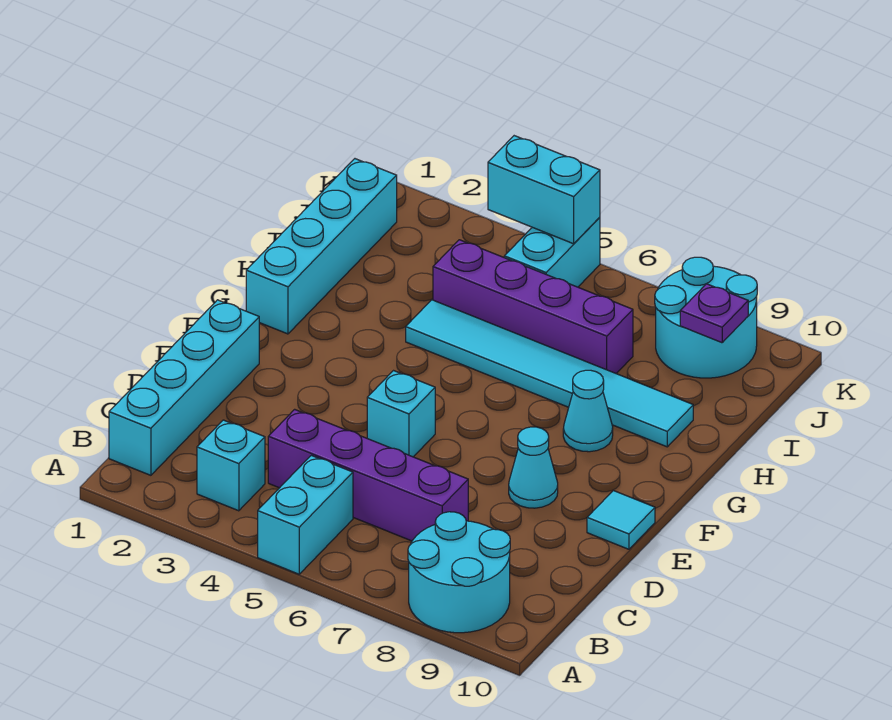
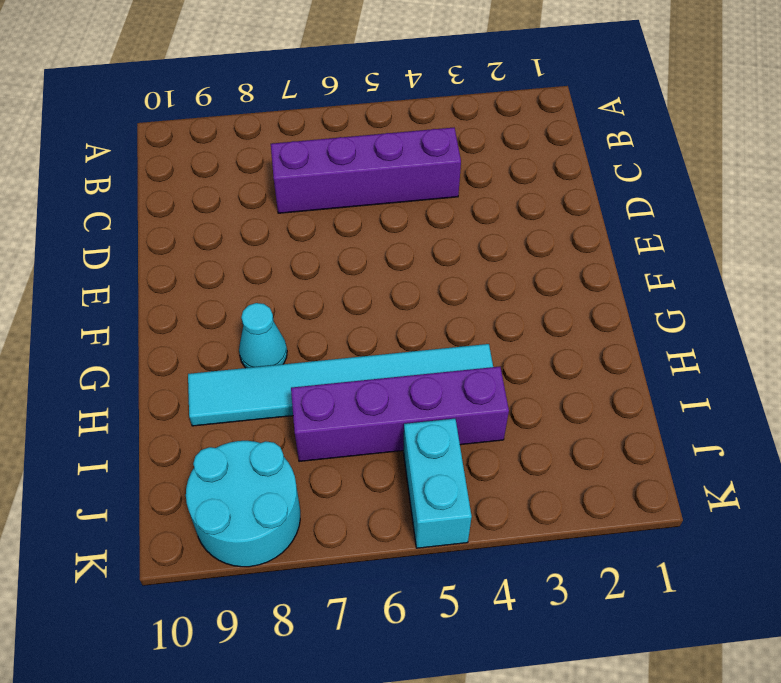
none -> cyan brick A5:B5 level 1
none -> cyan round brick A8:B9 level 1
none -> cyan brick B1:E1 level 1

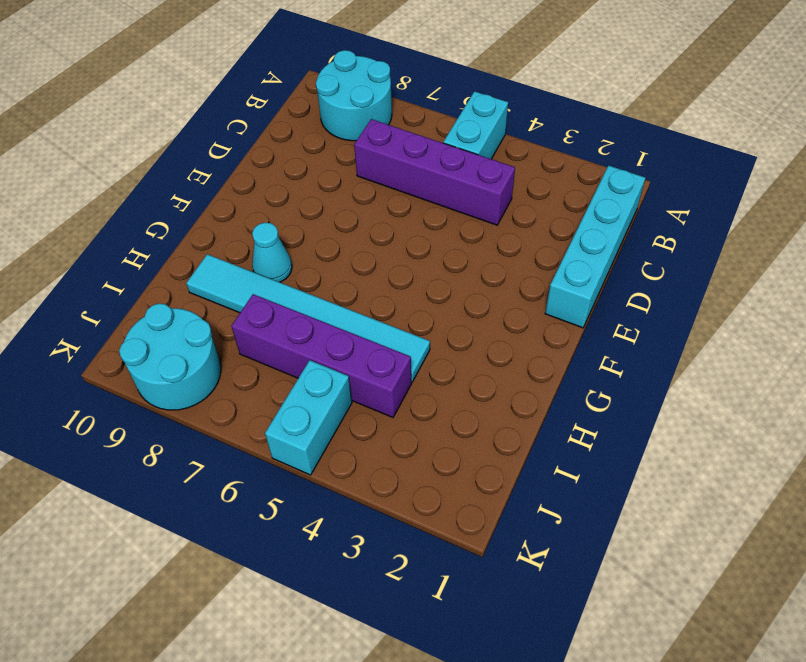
none -> cyan brick B3 level 1
none -> cyan brick E5 level 1
none -> cyan cone E8 level 1

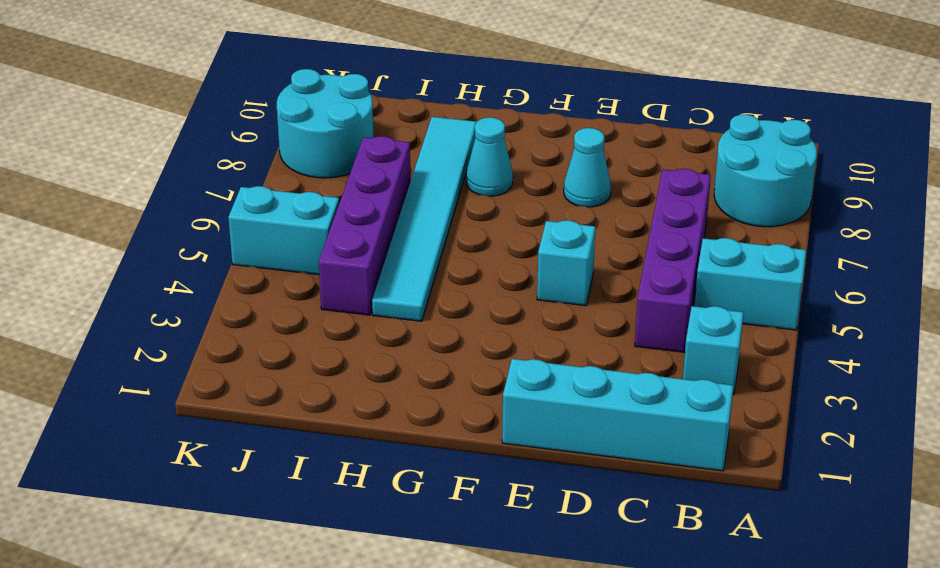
none -> cyan tile E10 level 1
none -> cyan brick G1:J1 level 1
none -> purple plate J9 level 2

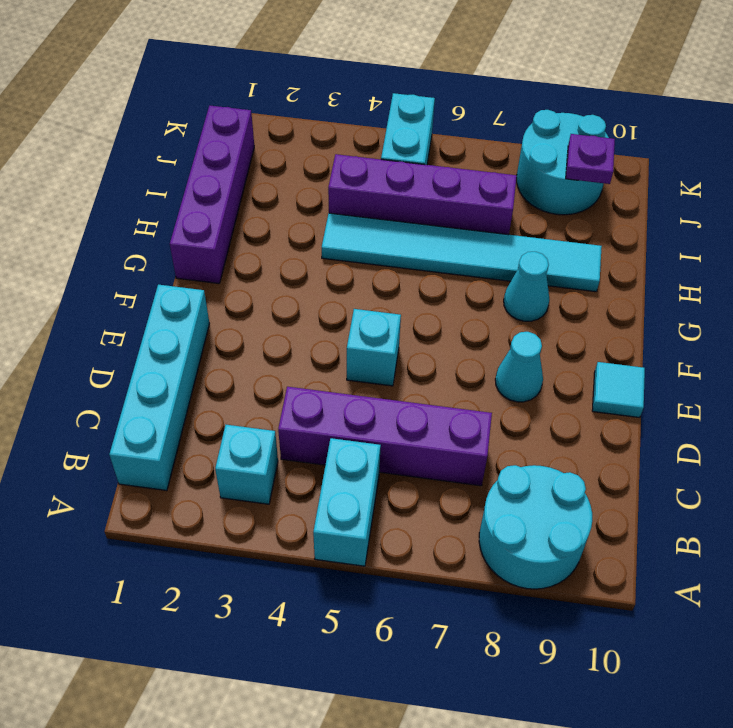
purple brick G1:J1 level 1 -> cyan brick G1:J1 level 1
none -> cyan brick K4:K5 level 2

